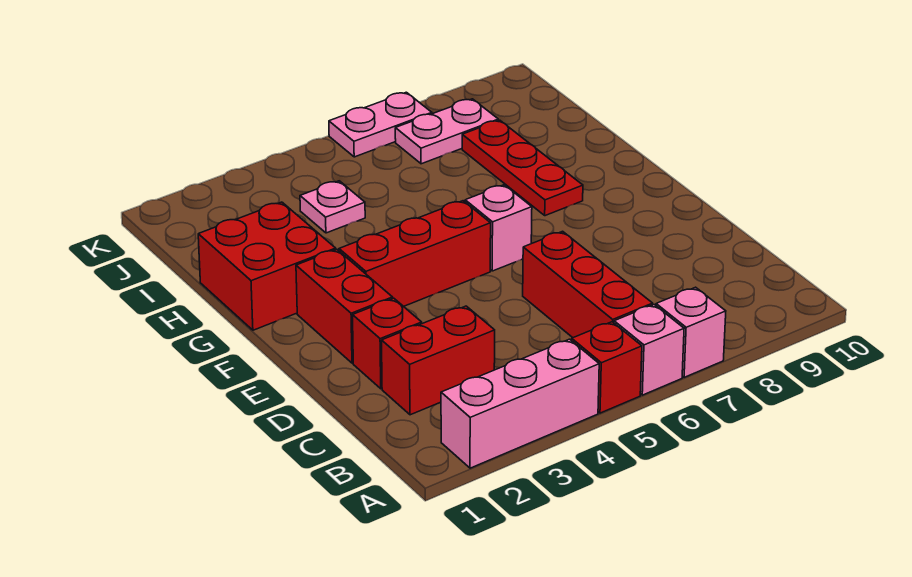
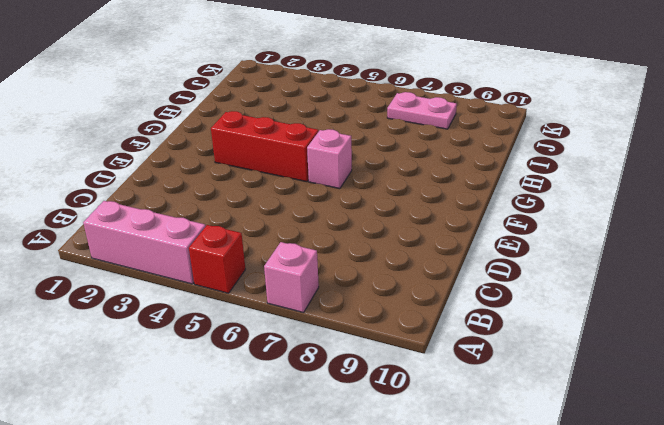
none -> pink brick A6 level 1
none -> red brick B6:D6 level 1
none -> red brick C2:C3 level 1

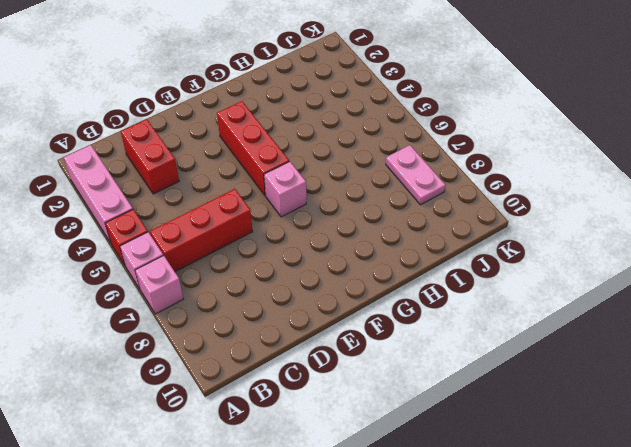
none -> red brick D2 level 1
none -> red brick E2:F2 level 1
none -> red brick G1:H2 level 1

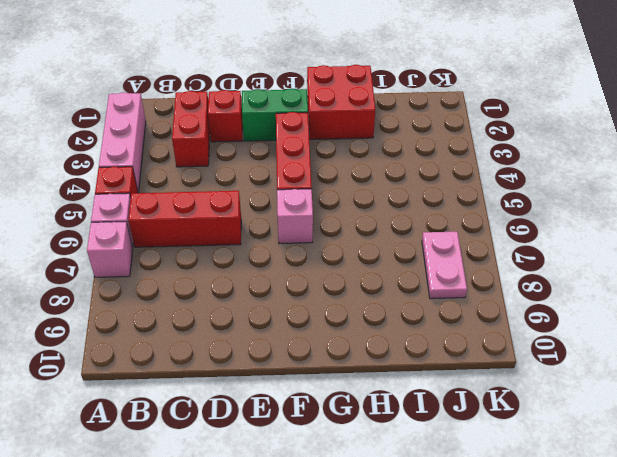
green brick E2:F2 level 1 -> red brick E2:F2 level 1
none -> red plate G8:I8 level 1
none -> pink plate I4 level 1
none -> pink plate K6:K7 level 1

